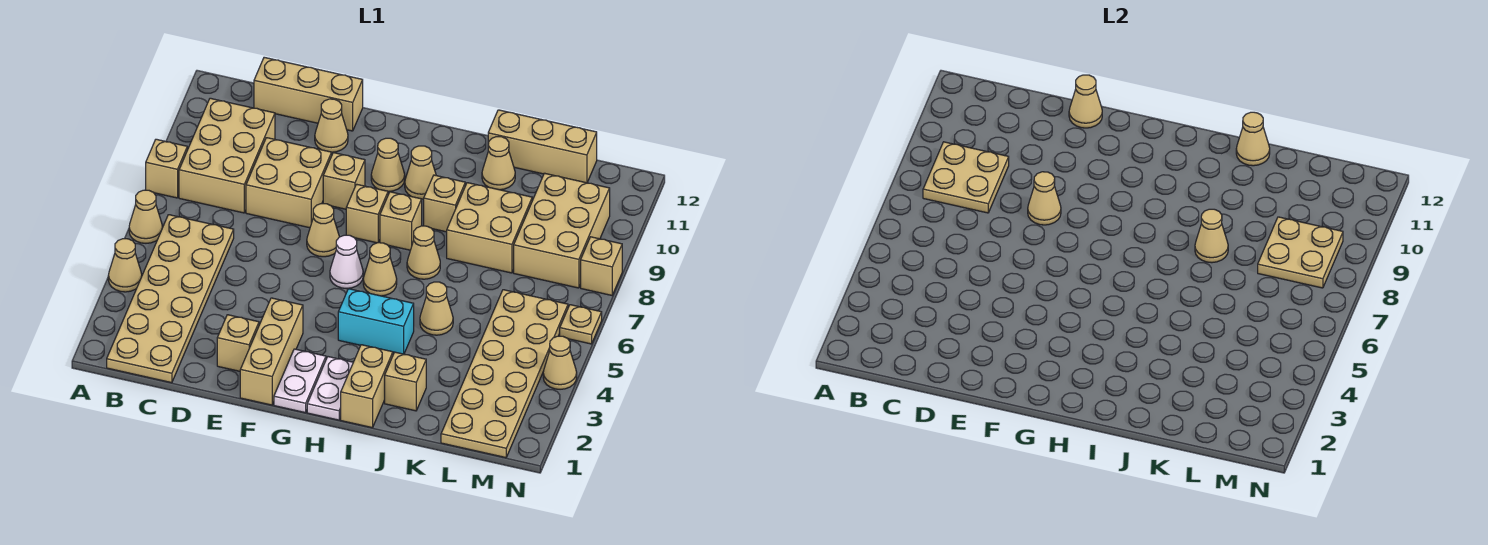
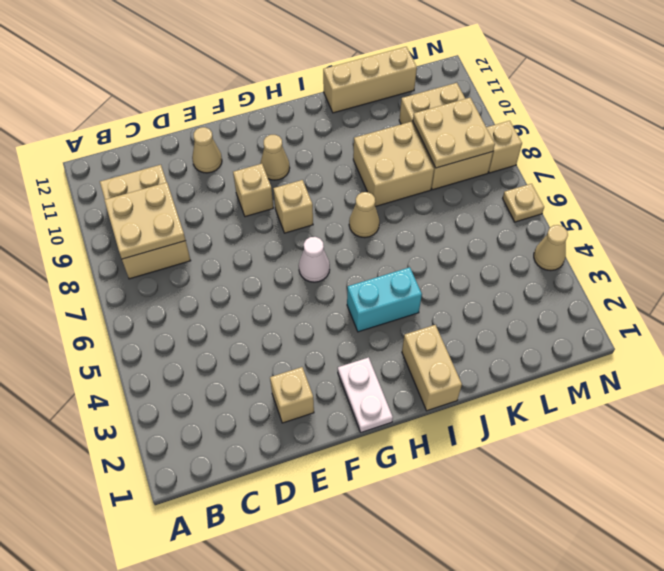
none -> tan cone A4 level 1
none -> tan cone A6 level 1
none -> tan brick A8 level 1
none -> tan plate B1:C6 level 1

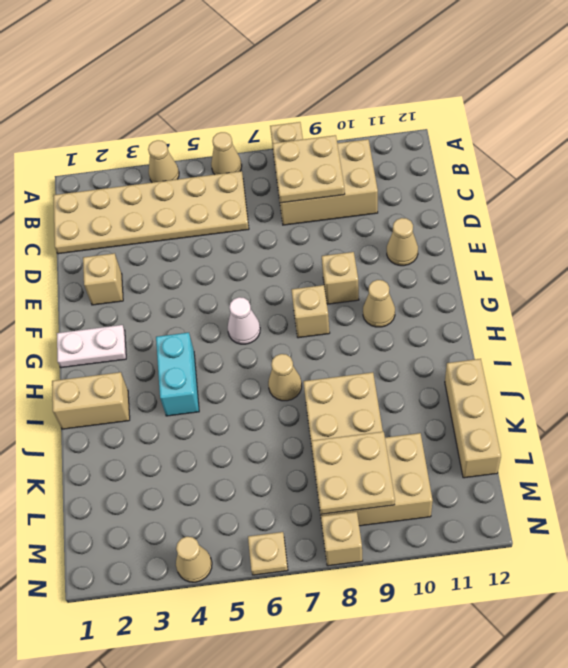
none -> tan brick C12:E12 level 1
none -> tan brick D8:E9 level 1
none -> tan brick F1:F3 level 1
none -> tan cone F7 level 1

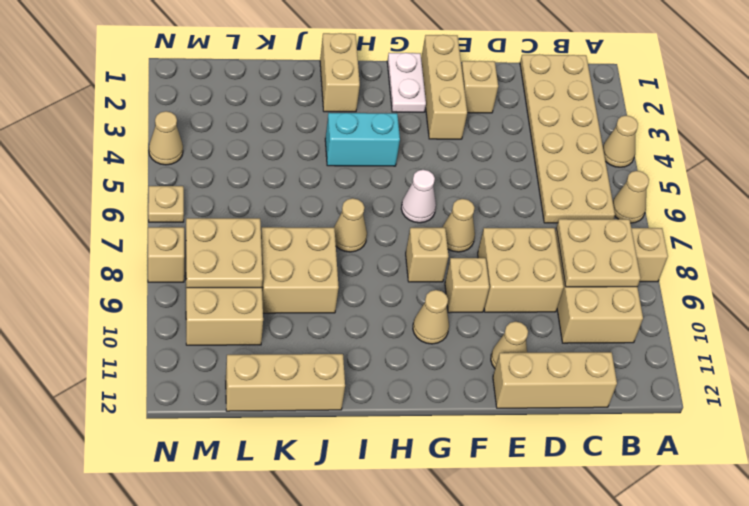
none -> white plate H1:H2 level 1
none -> tan cone H6 level 1
none -> tan brick H8 level 1
none -> tan cone H10 level 1

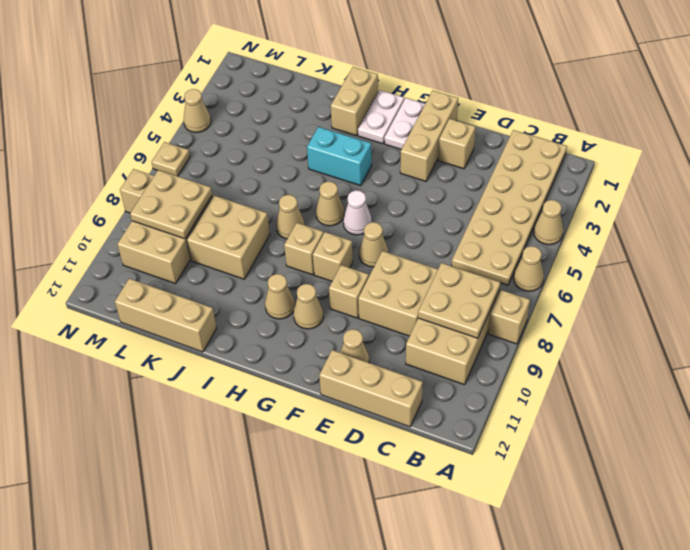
none -> tan brick I9 level 1
none -> tan brick J2 level 1
none -> tan cone J5 level 1
none -> tan cone J11 level 1

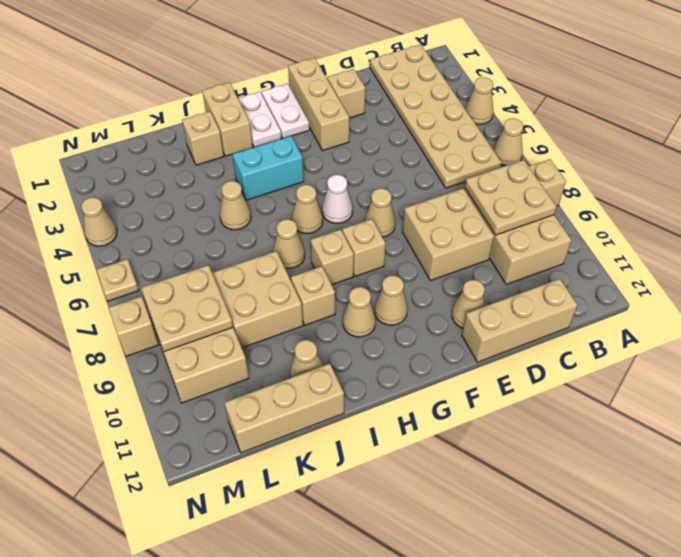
none -> tan brick F9 level 1
none -> tan plate L1:M6 level 1
none -> tan cone E8 level 2
none -> tan cone E12 level 2

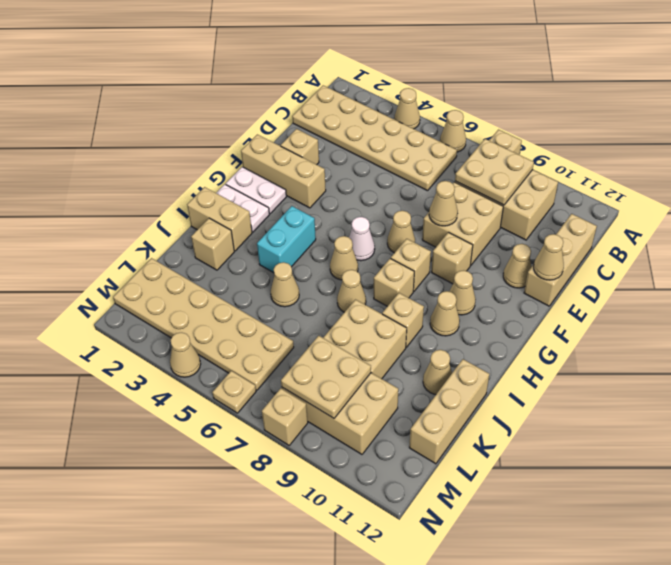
none -> tan cone J8 level 2
none -> tan cone J12 level 2

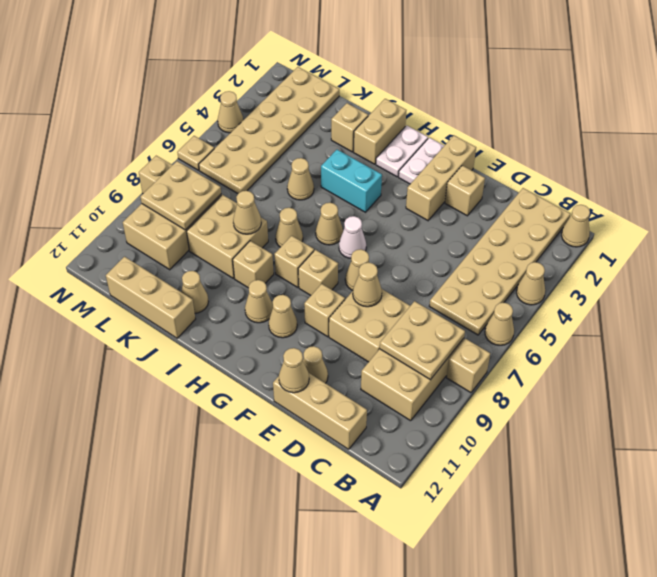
tan cone A1 level 1 -> tan cone J12 level 2

